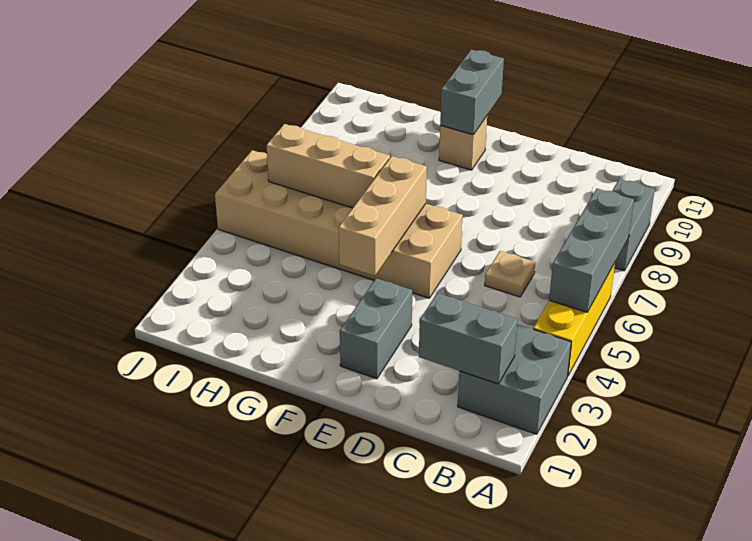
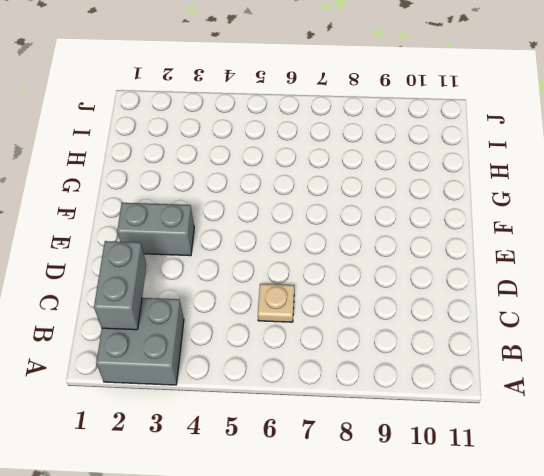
none -> yellow brick A4:A6 level 1
none -> grey brick A8:A9 level 1
none -> tan brick E5:J6 level 1

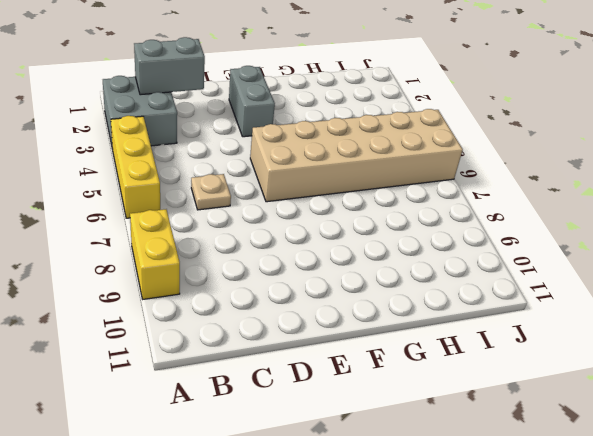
yellow brick A8:A9 level 1 -> grey brick A8:A9 level 1
none -> tan brick F10 level 1
none -> grey brick A5:A7 level 2
none -> tan brick F4:F6 level 2

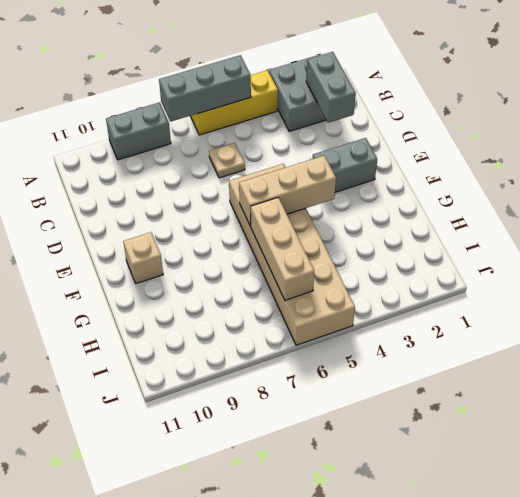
none -> grey brick F10:F11 level 2

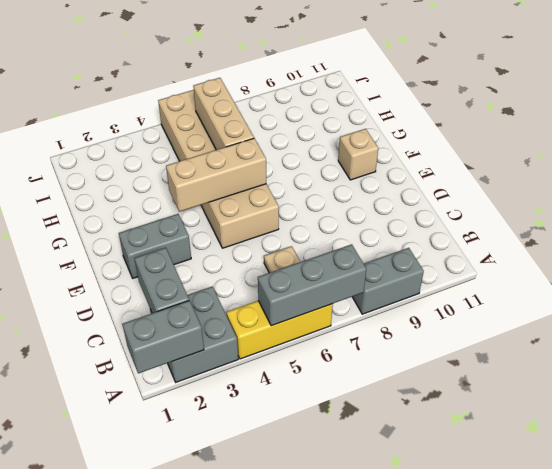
grey brick A1:A2 level 2 -> grey brick F10:F11 level 2

